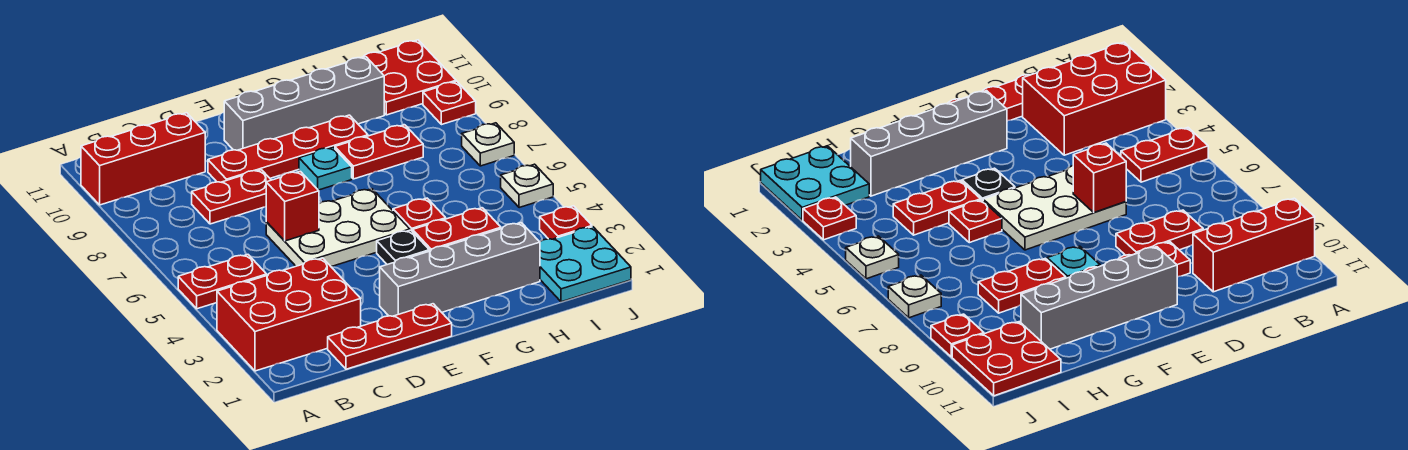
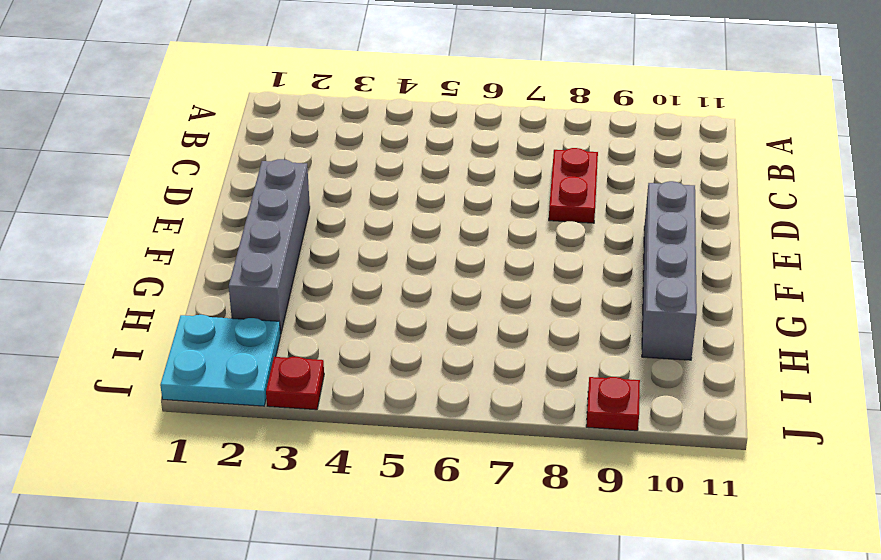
none -> red brick A2:C3 level 1
none -> red plate A5:B5 level 1
none -> red brick A10:C10 level 1

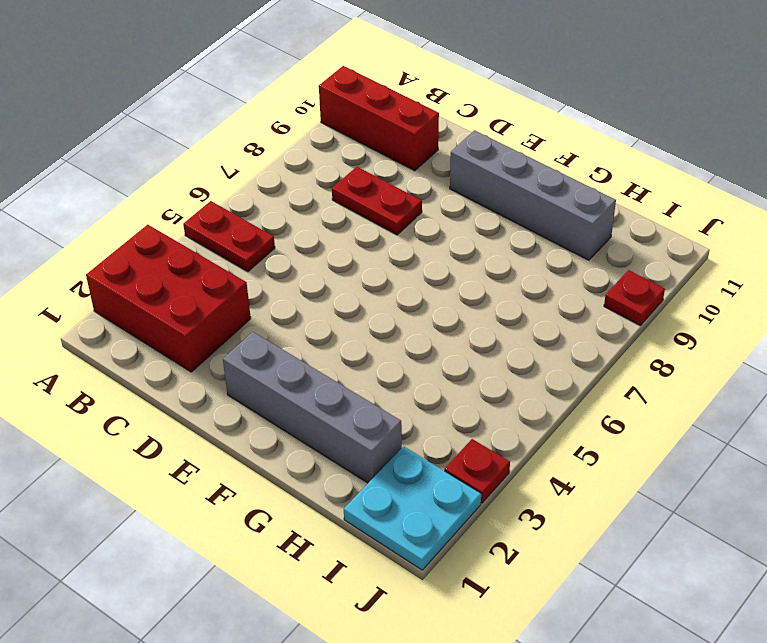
none -> red plate C1:E1 level 1
none -> white plate D5:F6 level 1
none -> red plate D9:G9 level 1

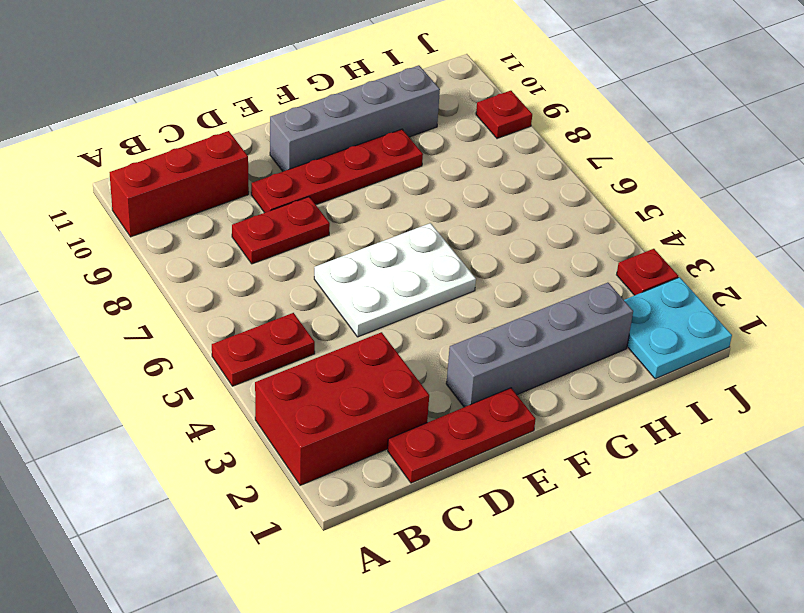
none -> black plate F4 level 1
none -> cyan plate F8 level 1
none -> red plate G4:H4 level 1

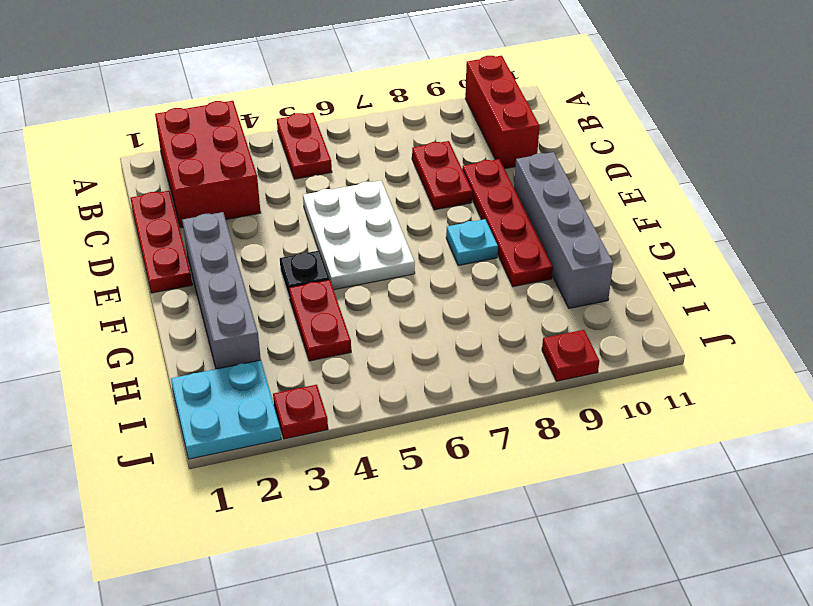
none -> red plate G5 level 1
none -> red plate G8:H8 level 1
none -> red plate I10:J11 level 1

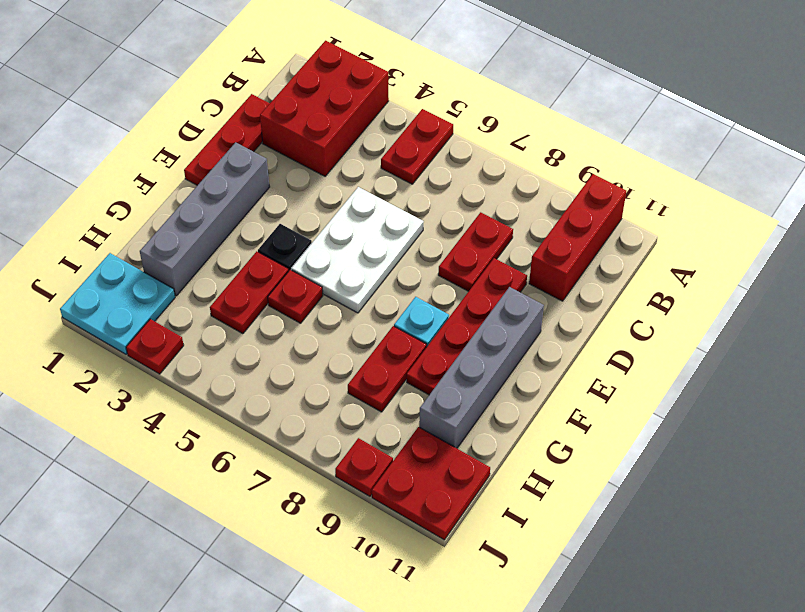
none -> white plate J5 level 1
none -> white plate J7 level 1
none -> red brick D6 level 2

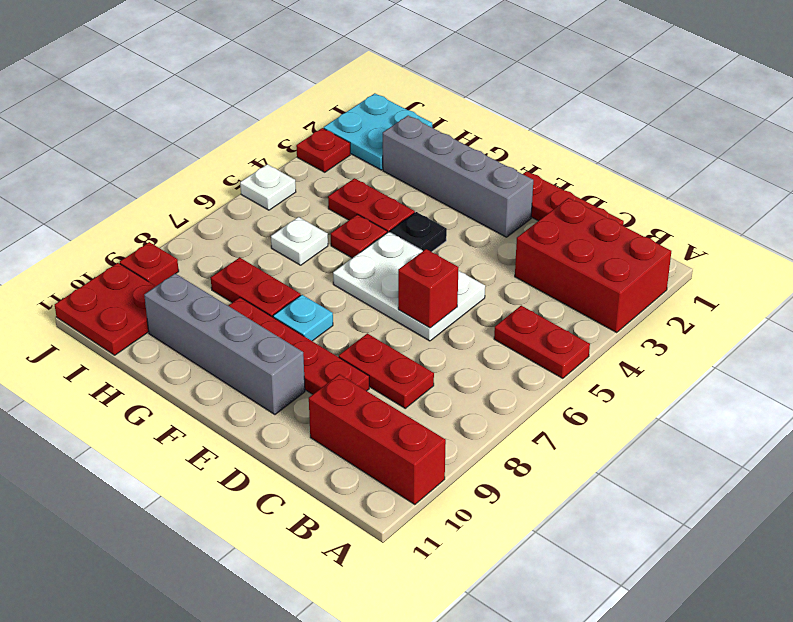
white plate H6 level 1 -> white plate J7 level 1

